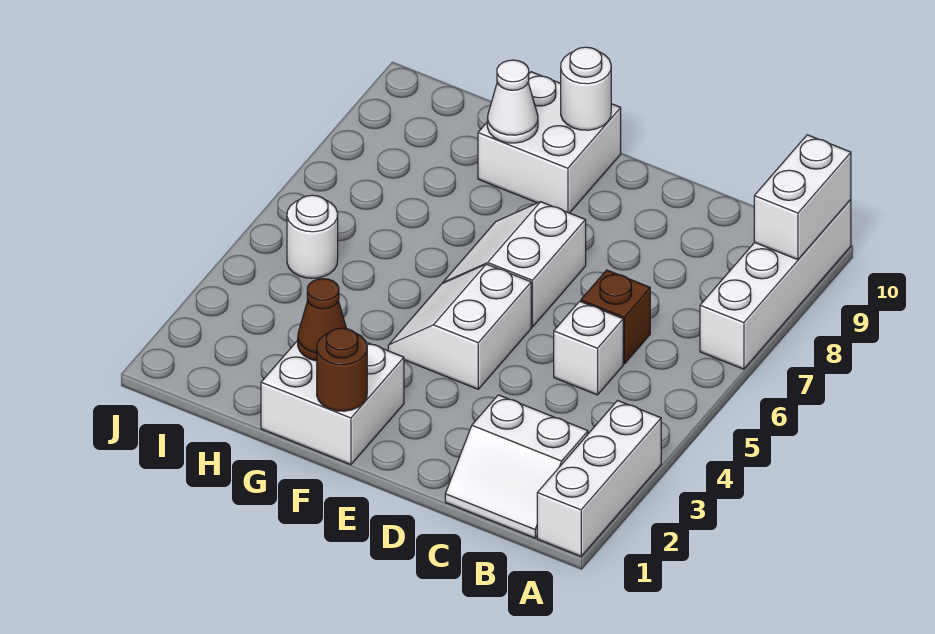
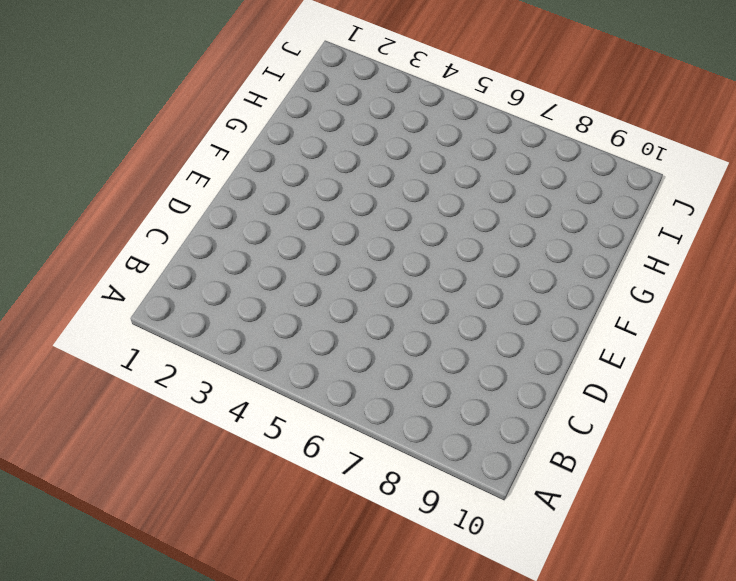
none -> white brick A1:A3 level 1
none -> white brick A7:A10 level 1
none -> white slope B1:C2 level 1 top 2

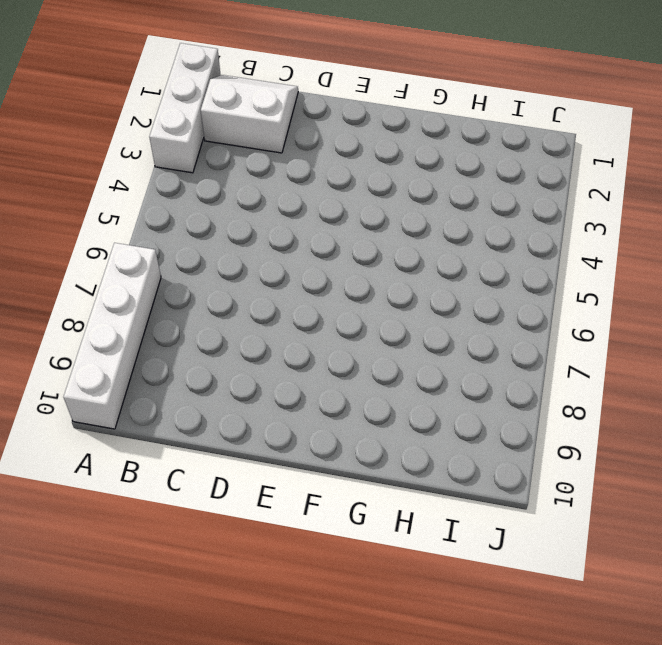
none -> white brick C5 level 1
none -> brown brick C6 level 1
none -> white slope E4:F5 level 1 top E

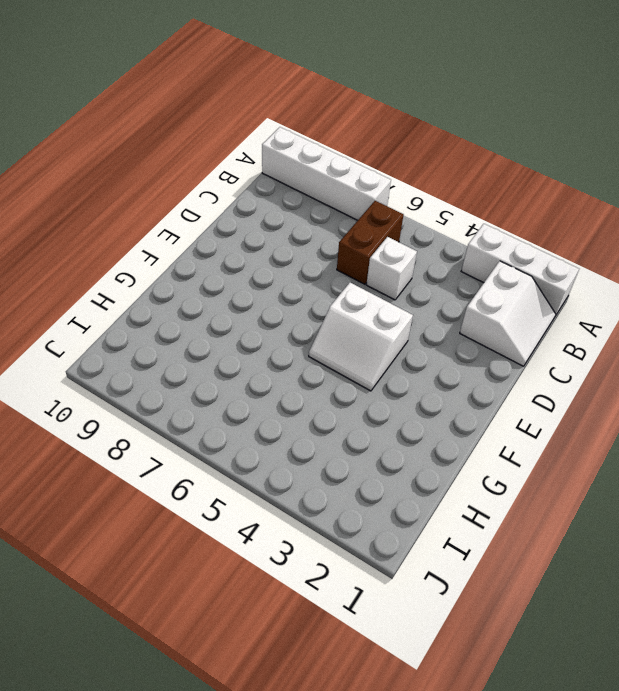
brown brick B6:C6 level 1 -> brown brick C6 level 1
none -> white slope E6:F7 level 1 top E
none -> white brick F1:G2 level 1
none -> white brick F9:G10 level 1

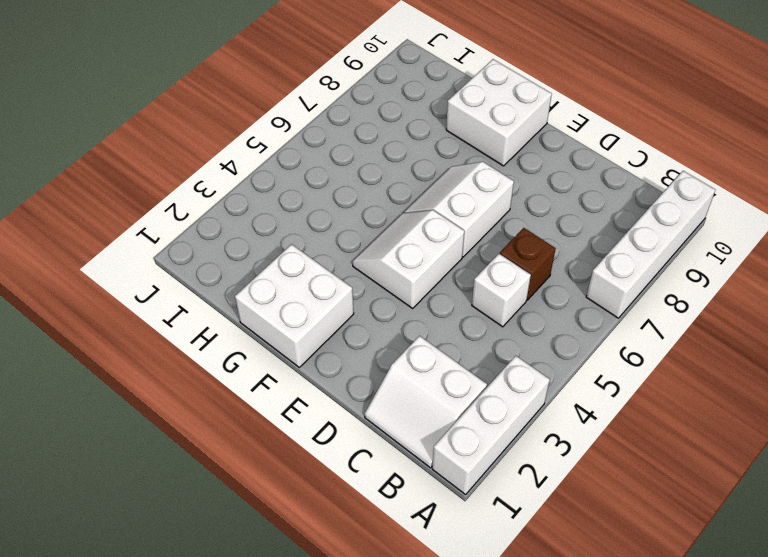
none -> white round brick I5 level 1
none -> white brick A9:A10 level 2
none -> brown round brick F1 level 2

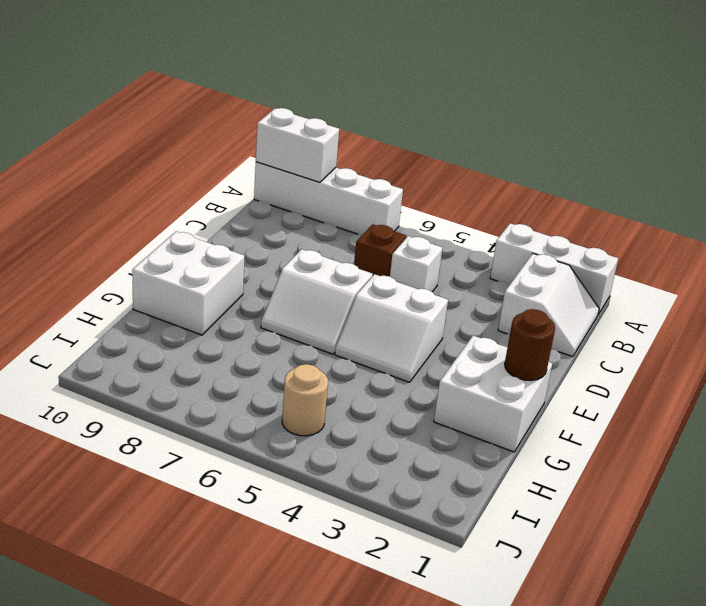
tan round brick I5 level 1 -> white round brick I5 level 1
none -> white round brick F10 level 2
none -> brown cone G2 level 2
none -> white cone G9 level 2

